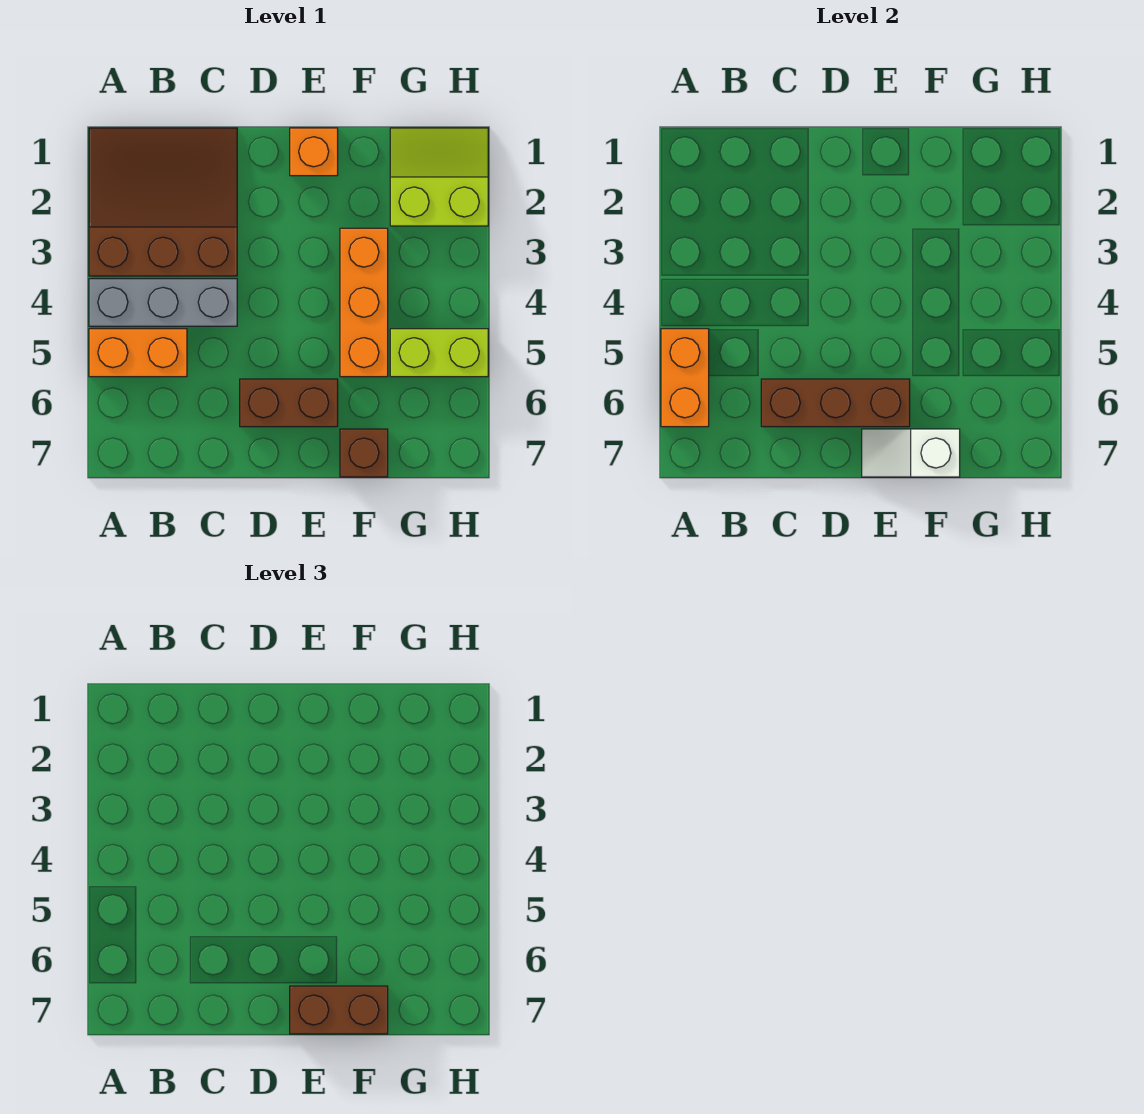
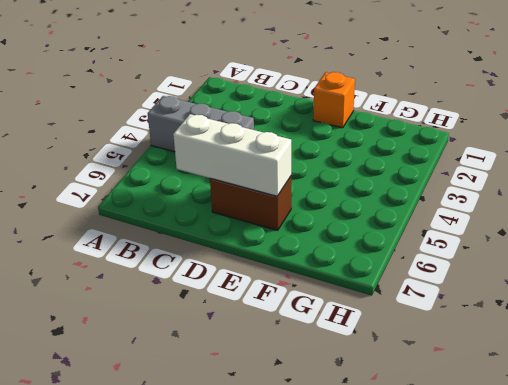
white brick C6:E6 level 2 -> brown brick C6:E6 level 2
none -> brown slope A1:C3 level 1 top 3
none -> orange brick A5:B5 level 1
none -> orange brick F3:F5 level 1

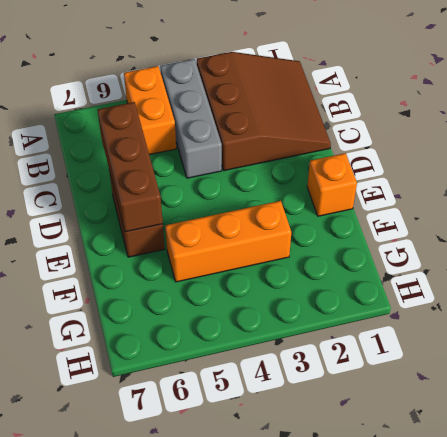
none -> brown brick F7 level 1
none -> lime slope G1:H2 level 1 top 2
none -> lime brick G5:H5 level 1

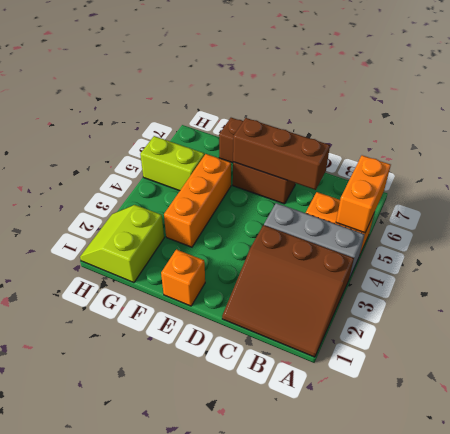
lime slope G1:H2 level 1 top G -> lime slope G1:H2 level 1 top 2
none -> white slope E7:F7 level 2 top F
none -> brown brick E7:F7 level 3

